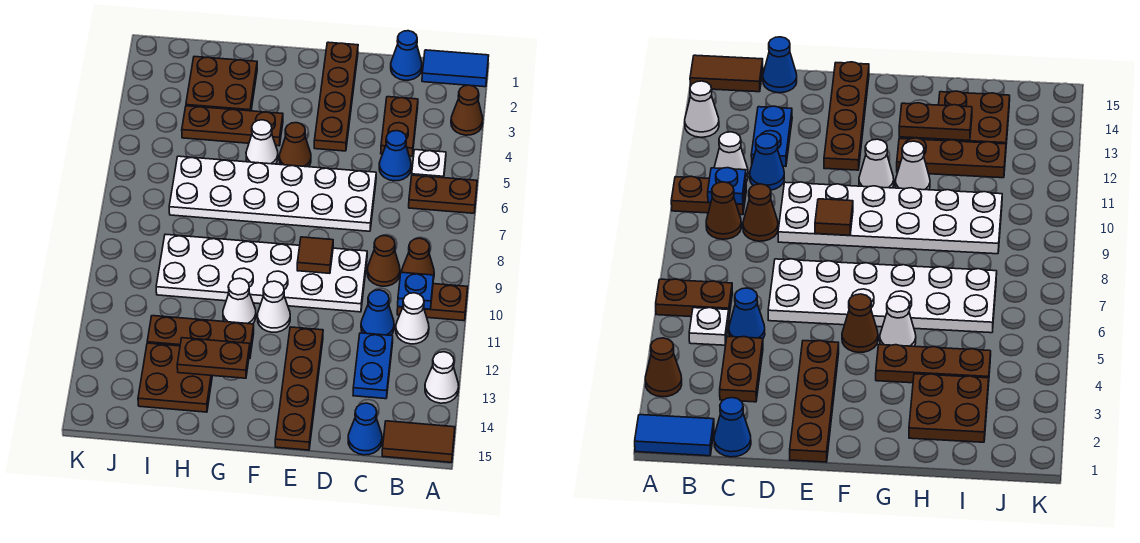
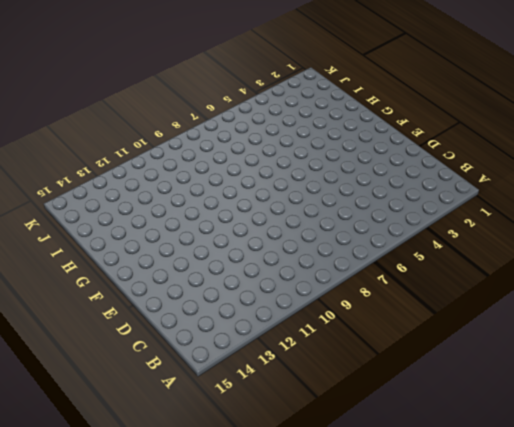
none -> blue tile A1:B1 level 1
none -> brown cone A3 level 1
none -> brown plate A6:B6 level 1
none -> brown plate A10:B10 level 1

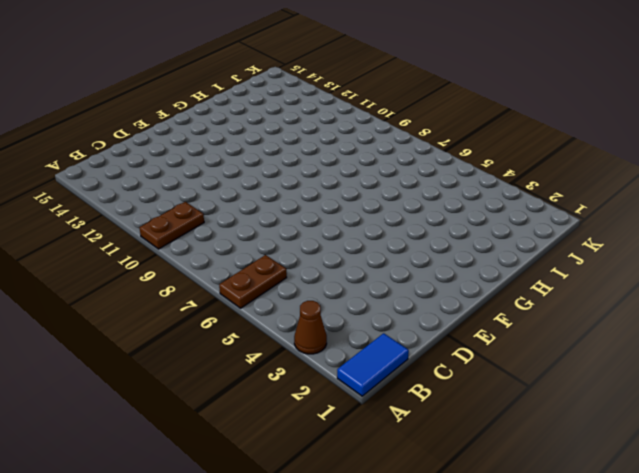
none -> white cone A13 level 1
none -> brown tile A15:B15 level 1
none -> white plate B5 level 1
none -> brown cone B9 level 1

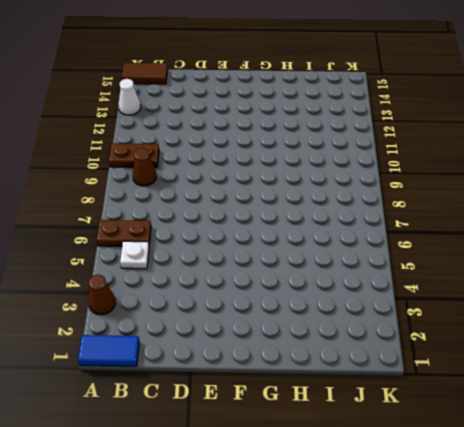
none -> white cone B11 level 1
none -> blue cone C1 level 1
none -> brown plate C3:C4 level 1
none -> blue cone C5 level 1

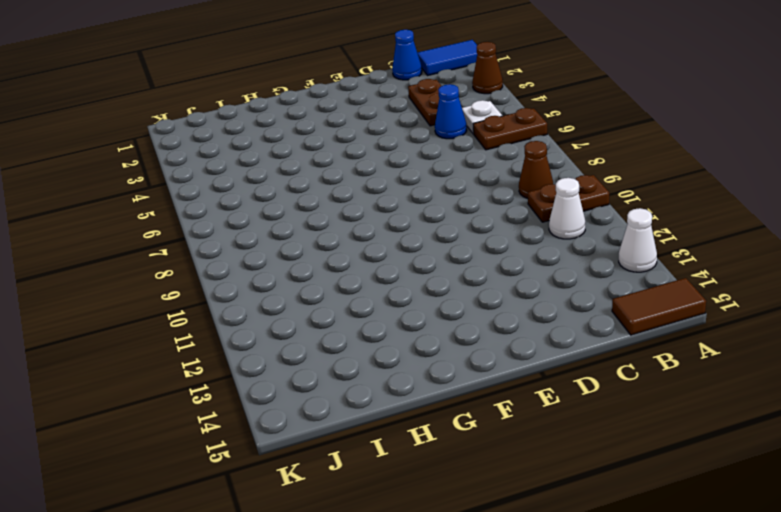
none -> brown cone C9 level 1
none -> blue cone C11 level 1
none -> blue plate C12:C13 level 1
none -> blue cone C15 level 1

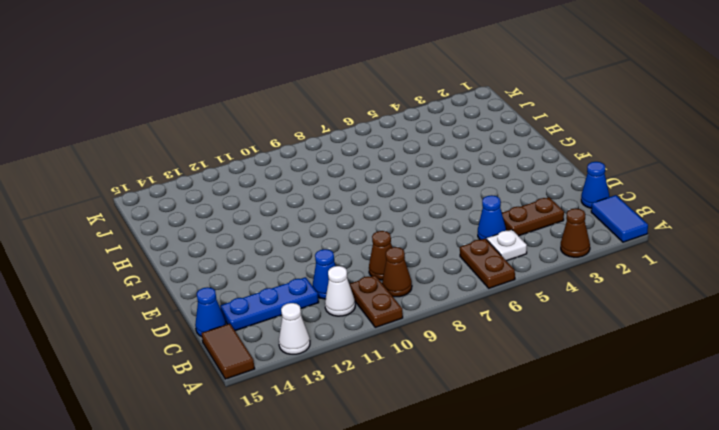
blue plate C12:C14 level 1 -> blue plate C12:C13 level 1
none -> white plate D6:I7 level 1
none -> white plate D9:I10 level 1
none -> brown plate E1:E4 level 1
none -> brown plate E12:E15 level 1

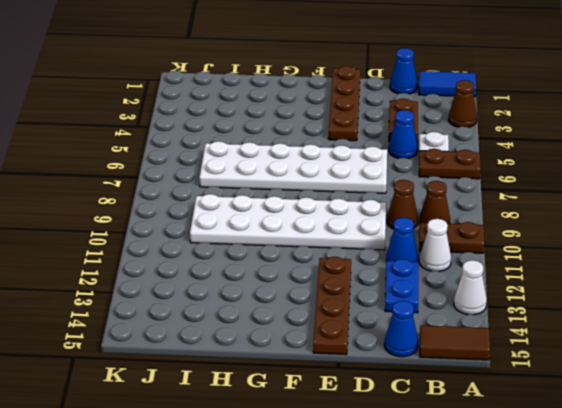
none -> brown cone F5 level 1
none -> white cone F11 level 1
none -> brown plate G4:I4 level 1
none -> white cone G5 level 1

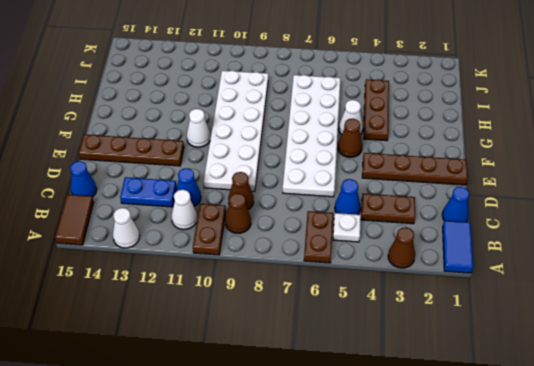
none -> white cone G11 level 1
none -> brown plate G12:I12 level 1
none -> brown plate H2:I3 level 1
none -> brown plate H13:I14 level 1

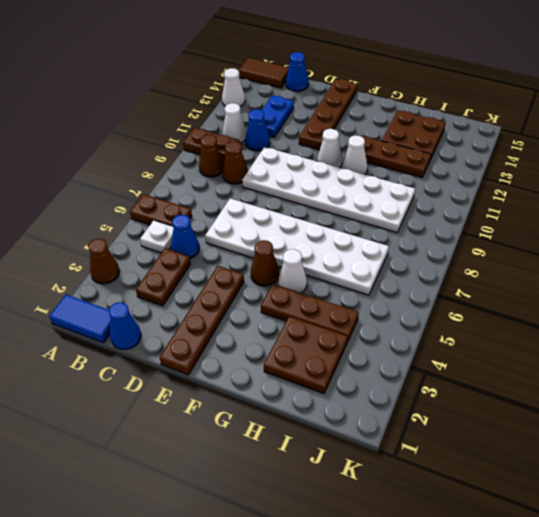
none -> blue plate B10 level 2
none -> brown tile E9 level 2
none -> brown plate G13:H13 level 2

